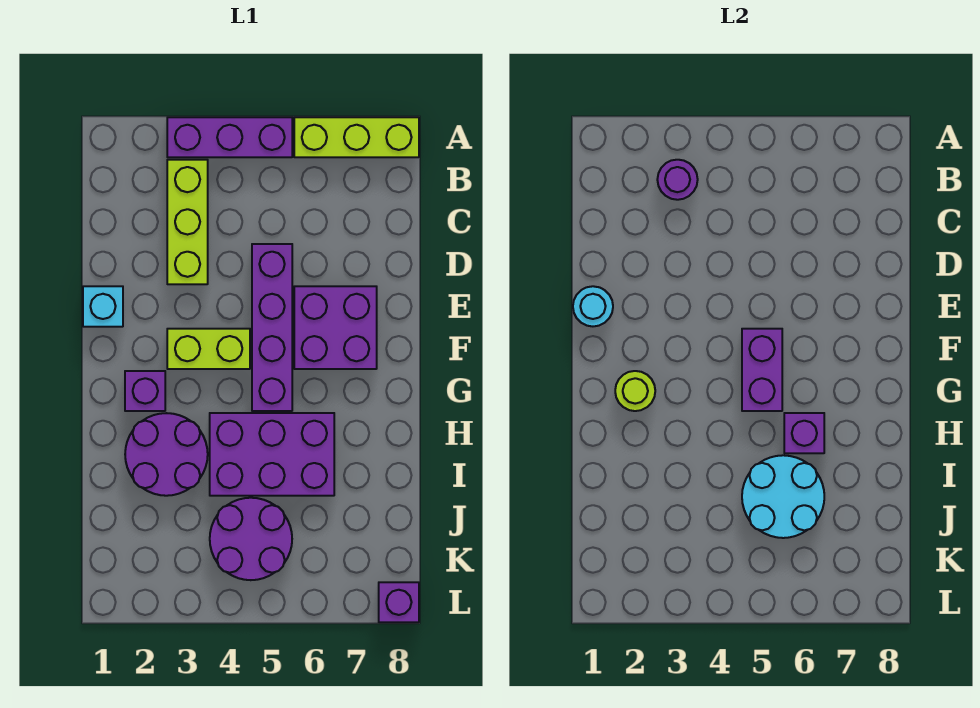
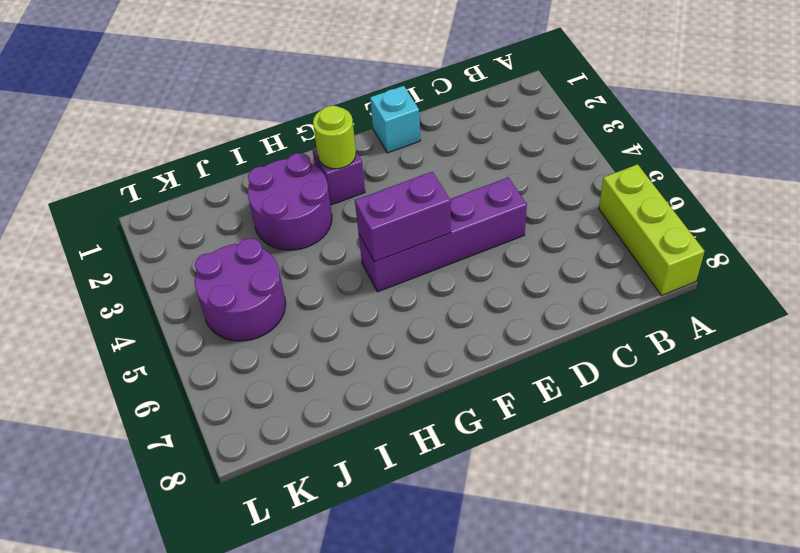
none -> purple brick A3:A5 level 1
none -> lime brick B3:D3 level 1
none -> purple brick E6:F7 level 1

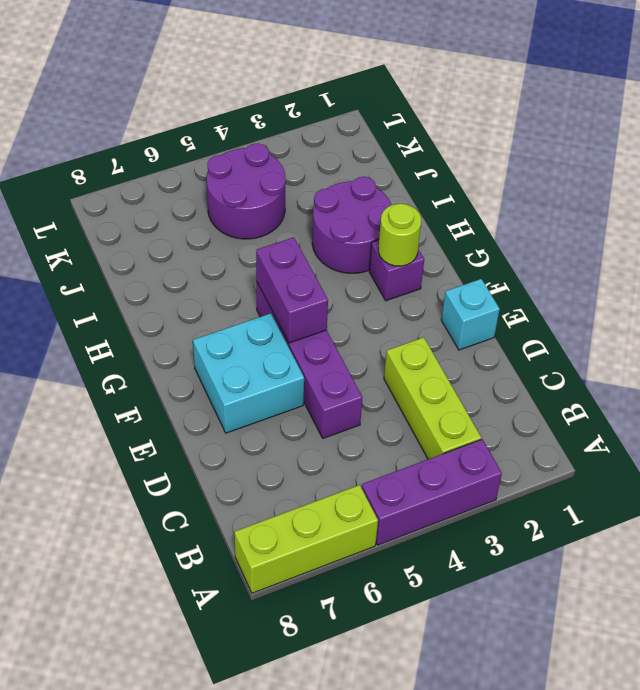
cyan brick E6:F7 level 1 -> purple brick E6:F7 level 1
none -> lime brick F3:F4 level 1
none -> purple brick H4:I6 level 1
none -> purple brick L8 level 1

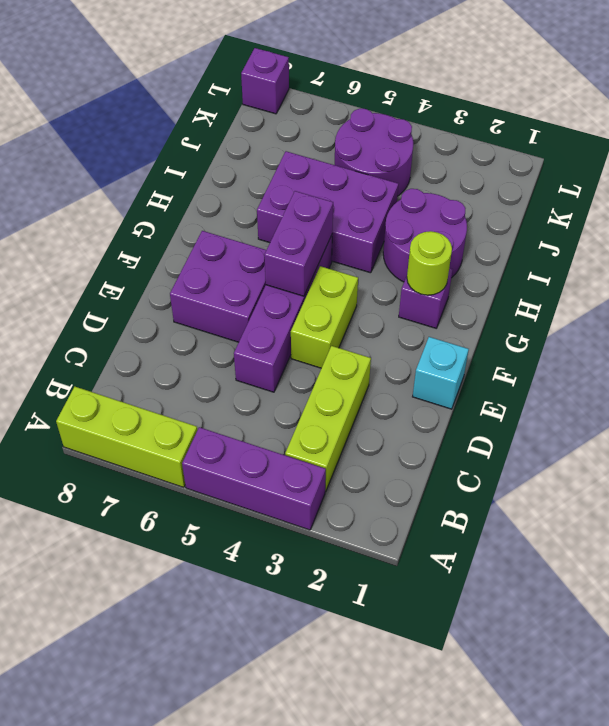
lime brick E4:F4 level 1 -> lime brick F3:F4 level 1
none -> purple round brick B3 level 2
none -> cyan round brick E1 level 2
none -> purple brick H6 level 2

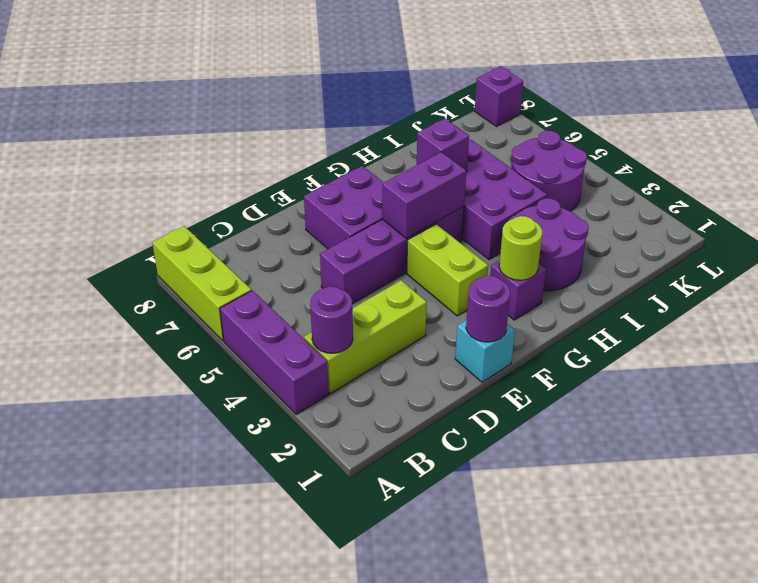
purple round brick E1 level 2 -> cyan round brick E1 level 2
none -> cyan round brick I5:J6 level 2

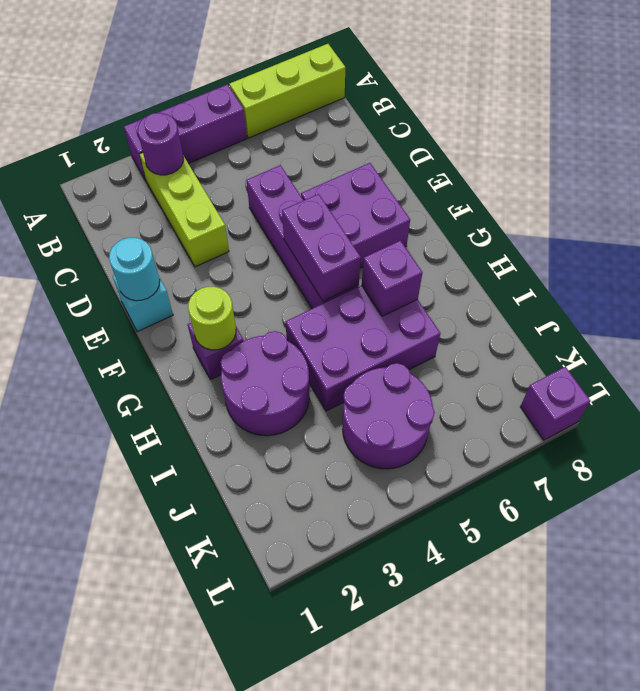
none -> lime brick F3:F4 level 1
none -> cyan round brick I5:J6 level 2

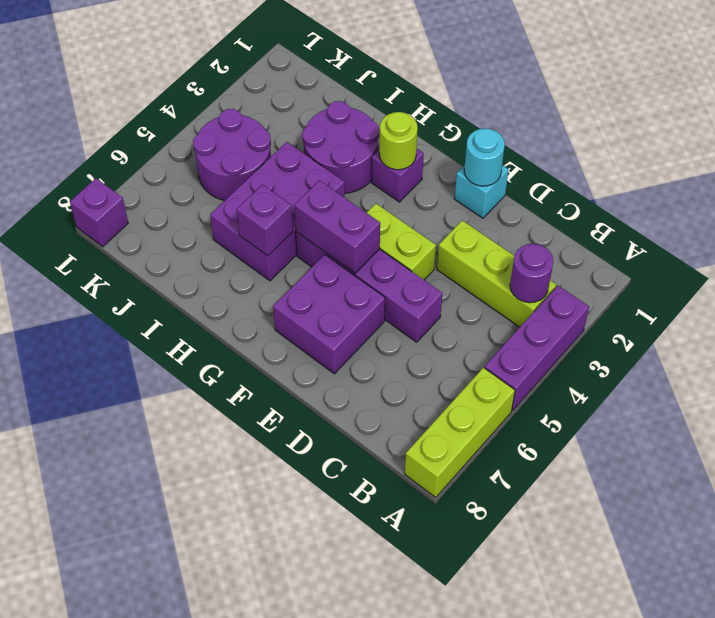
lime brick E4:F4 level 1 -> lime brick F3:F4 level 1
none -> cyan round brick I5:J6 level 2

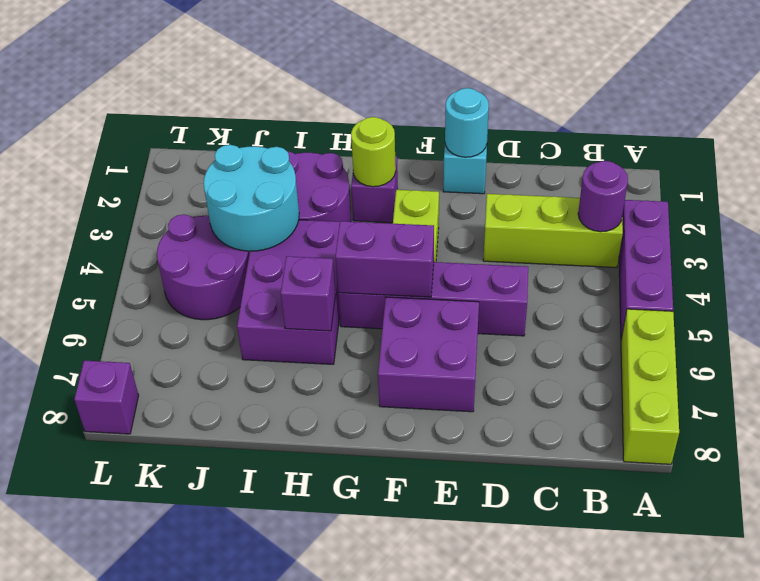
cyan round brick I3:J4 level 2 -> cyan round brick I5:J6 level 2

